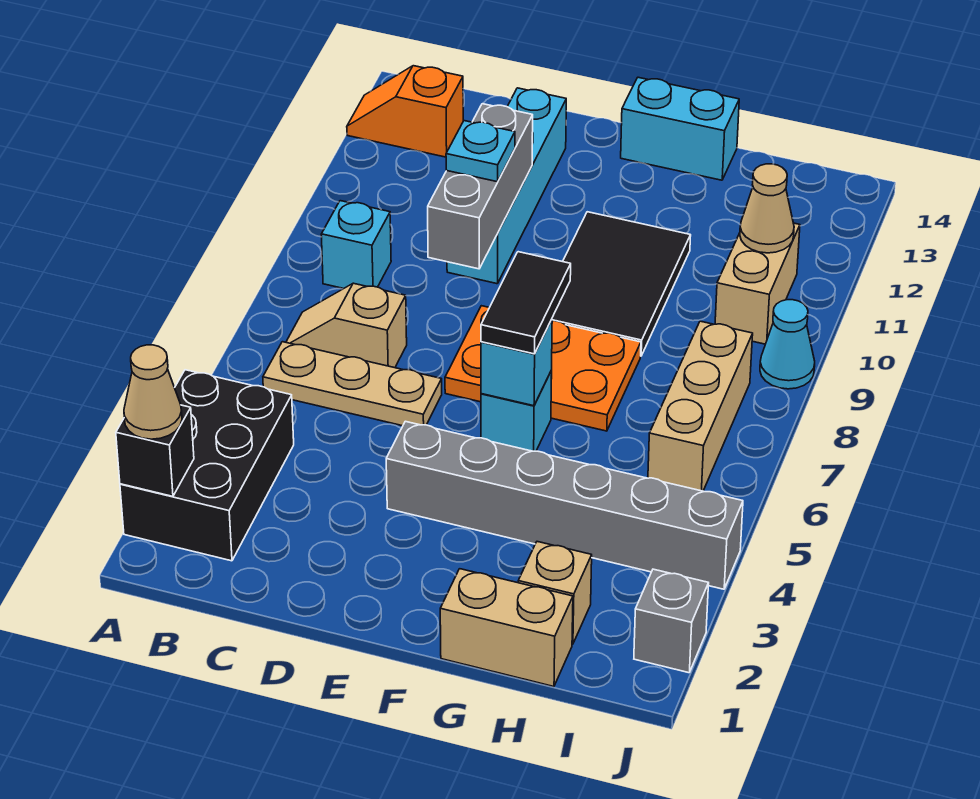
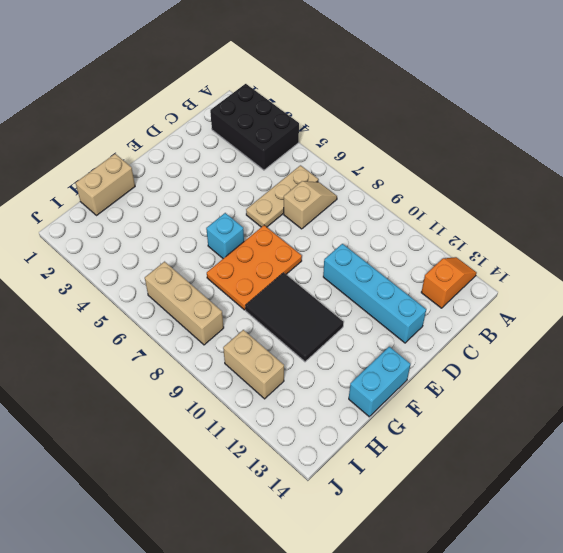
none -> cyan brick B9 level 1
none -> grey brick E4:J4 level 1
none -> tan brick H2 level 1

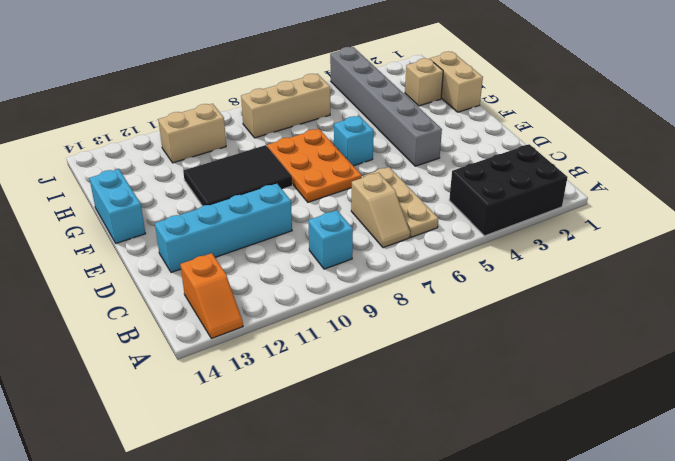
none -> grey brick J2 level 1
none -> cyan cone J9 level 1
none -> black brick A2 level 2

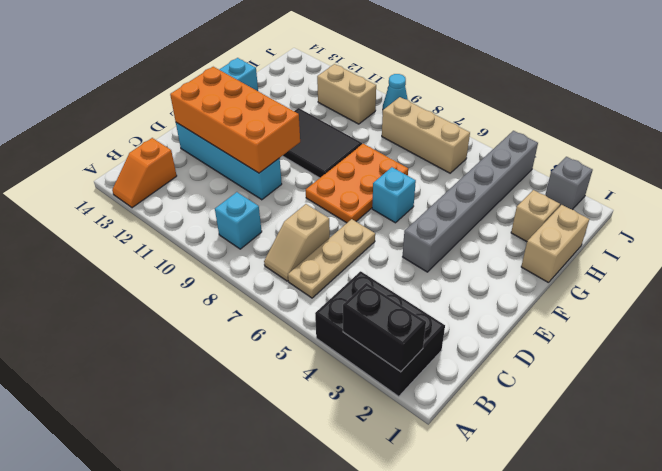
black brick A2:A3 level 2 -> black brick A2 level 2
orange brick D10:E13 level 2 -> grey brick D9:D11 level 2
none -> cyan brick F6 level 2
none -> tan cone I11 level 2
none -> tan cone A2 level 3

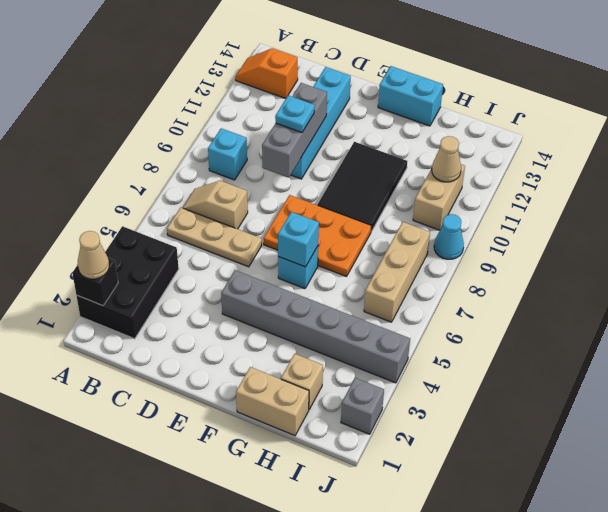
none -> black tile F6:F7 level 3

